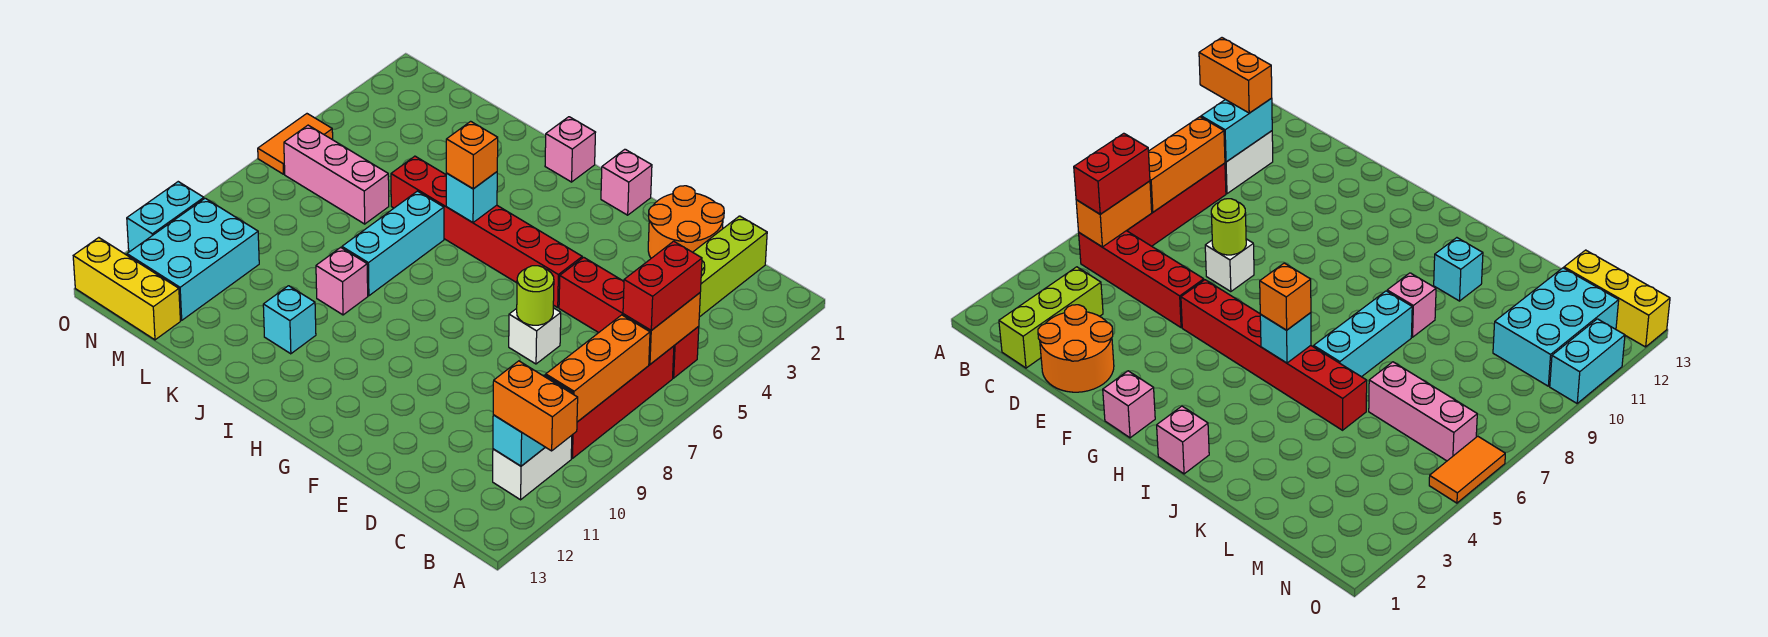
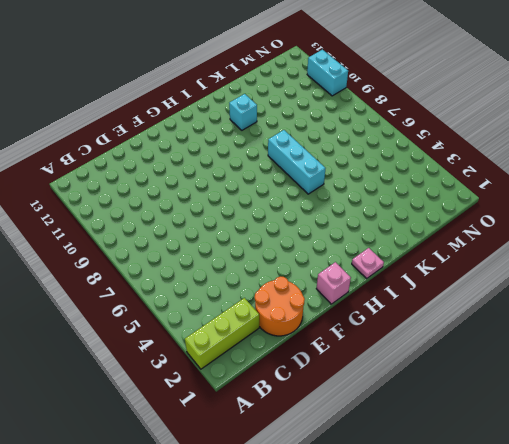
lime brick A2:C2 level 1 -> lime brick C1:C3 level 1
pink plate I1 level 1 -> pink brick I1 level 1
none -> red brick B5:E5 level 1
none -> red brick B6:B9 level 1
none -> white brick B10:B11 level 1

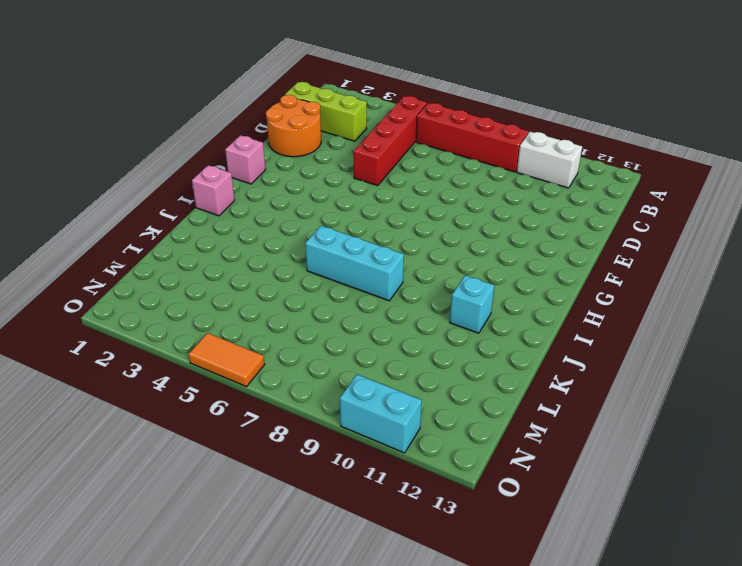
none -> white brick E7 level 1
none -> red brick F5:K5 level 1
none -> pink brick J9 level 1

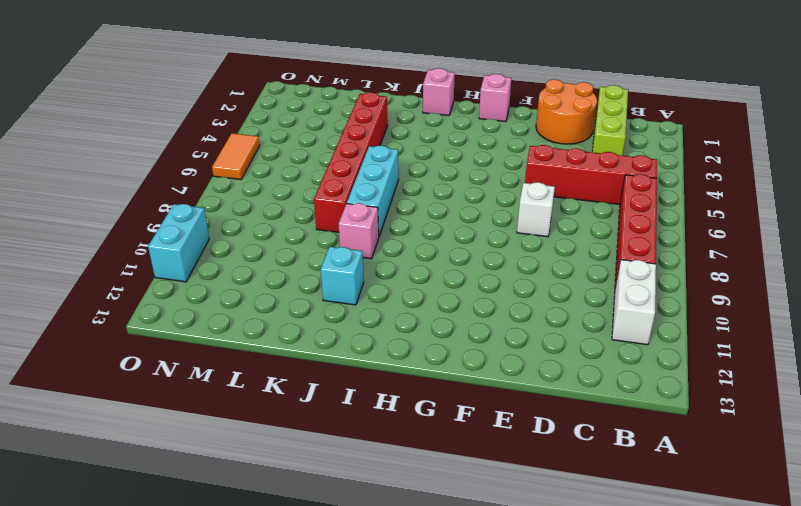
red brick K3:K8 level 1 -> red brick F5:K5 level 1
none -> pink brick L6:N6 level 1
none -> cyan brick M10:N12 level 1
none -> yellow brick M13:O13 level 1

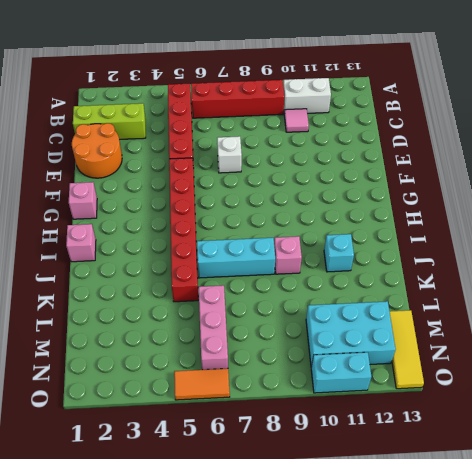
pink tile C10 level 1 -> none
yellow tile M13:O13 level 1 -> yellow brick M13:O13 level 1
none -> orange brick B5:B6 level 2
none -> orange brick B7:B9 level 2
none -> cyan brick B10:B11 level 2

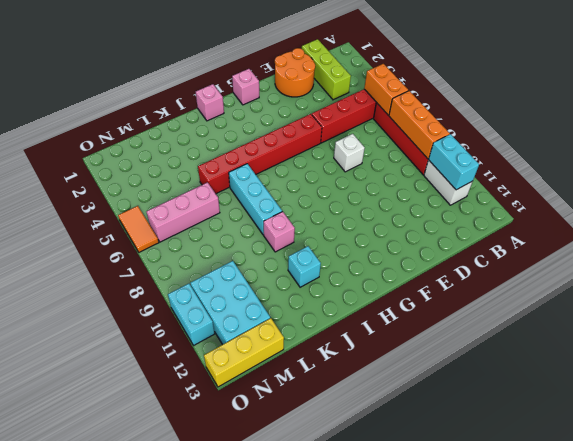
none -> lime round brick E7 level 2
none -> cyan brick I5 level 2
none -> orange brick A11:B11 level 3

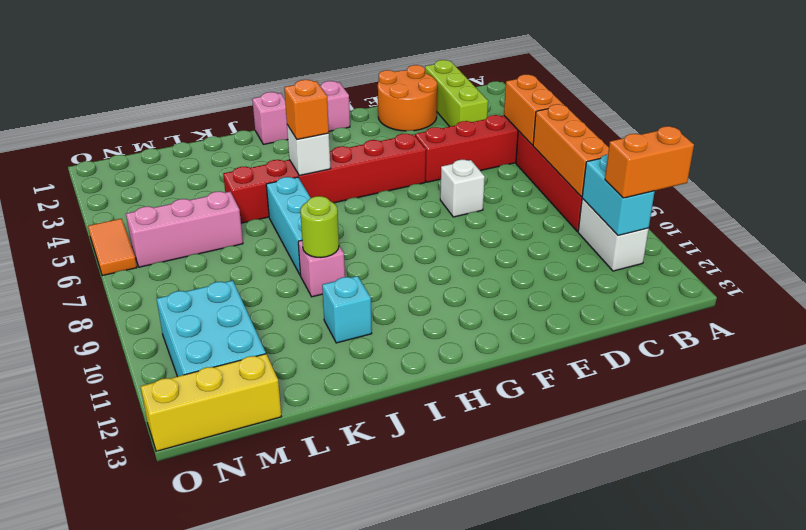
white brick I5 level 2 -> cyan brick I5 level 2
lime round brick J9 level 2 -> lime round brick E7 level 2
none -> cyan brick O10:O11 level 1
none -> red brick B5:B6 level 3

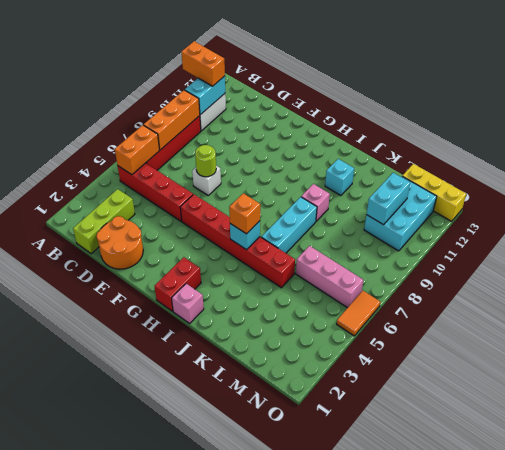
red brick H1:H2 level 1 -> red brick B5:B6 level 3
cyan brick M10:M11 level 2 -> cyan brick O10:O11 level 1
none -> pink brick G1 level 1

